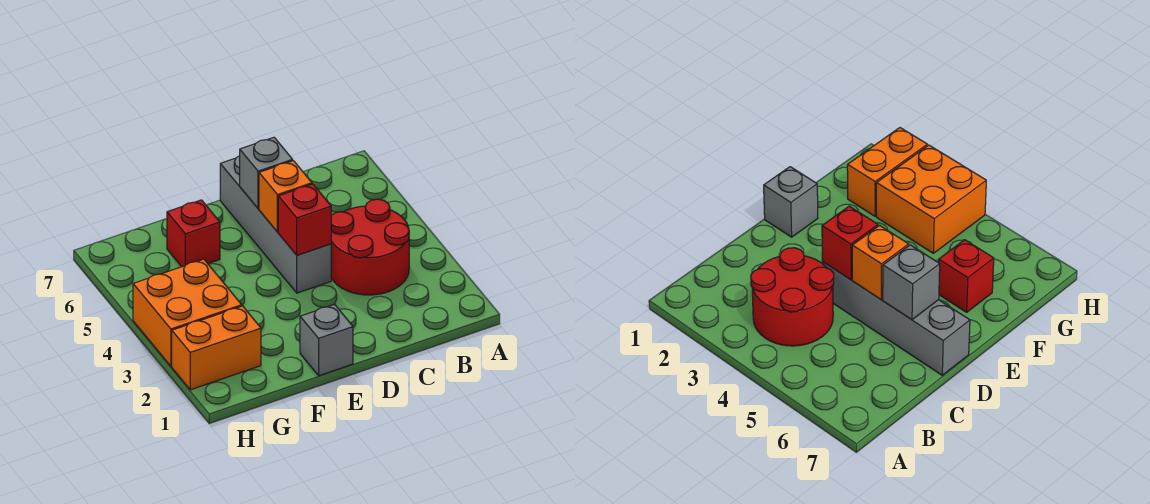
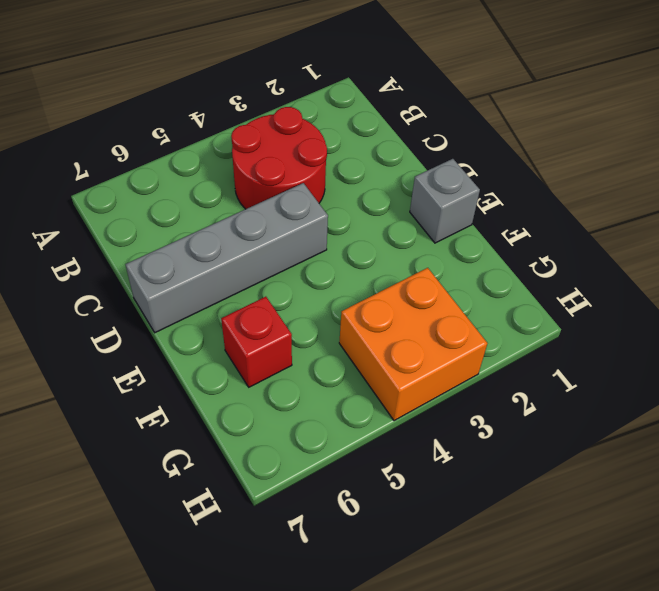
none -> orange brick G2:H2 level 1
none -> red brick D4 level 2

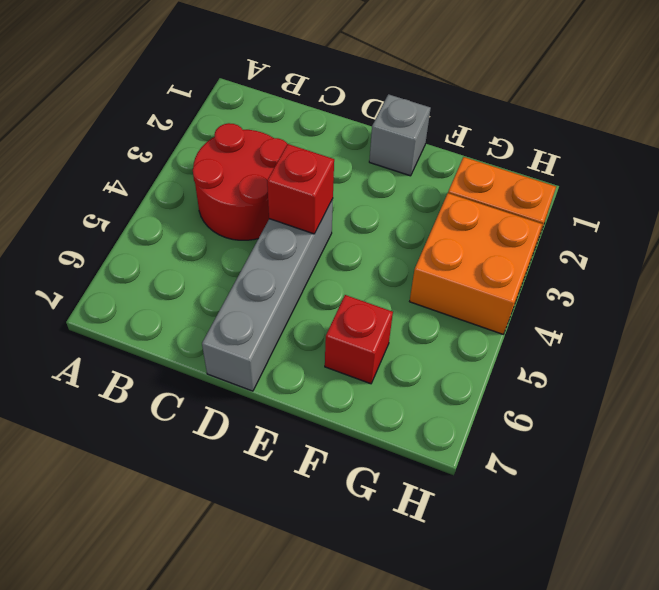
none -> orange brick D5 level 2
none -> grey brick D6 level 2

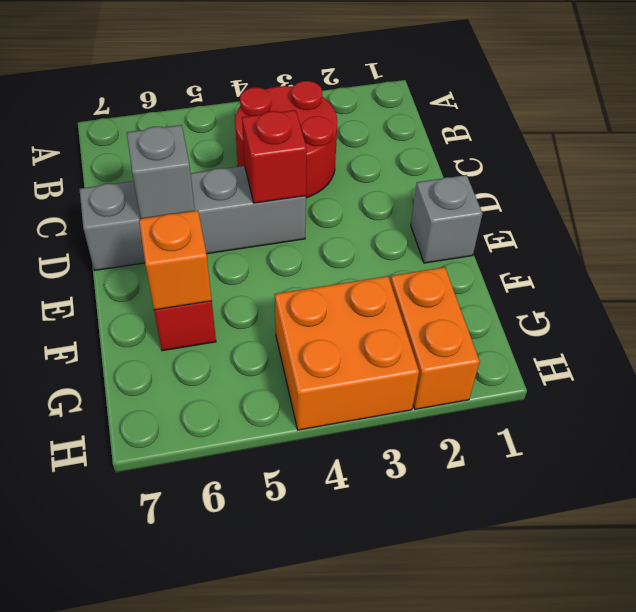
orange brick F6 level 2 -> orange brick D5 level 2

